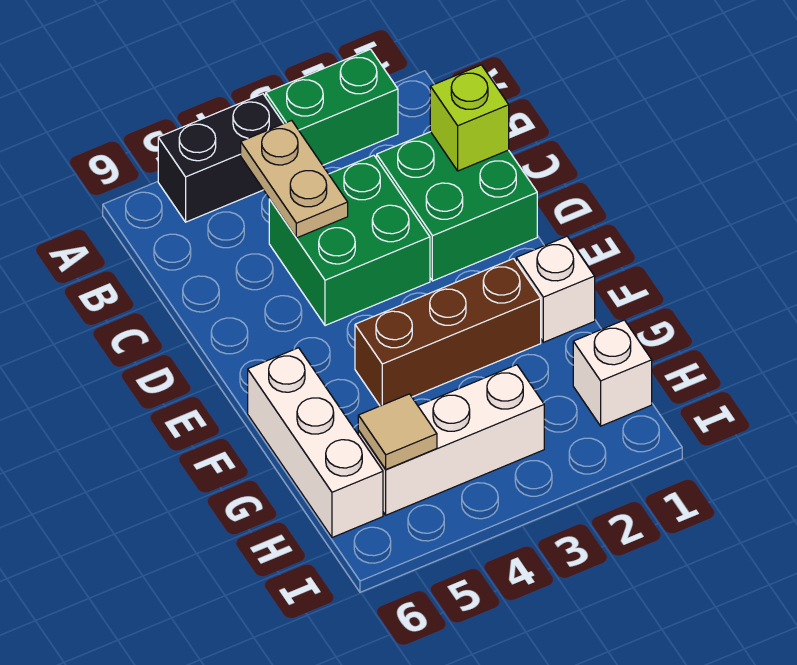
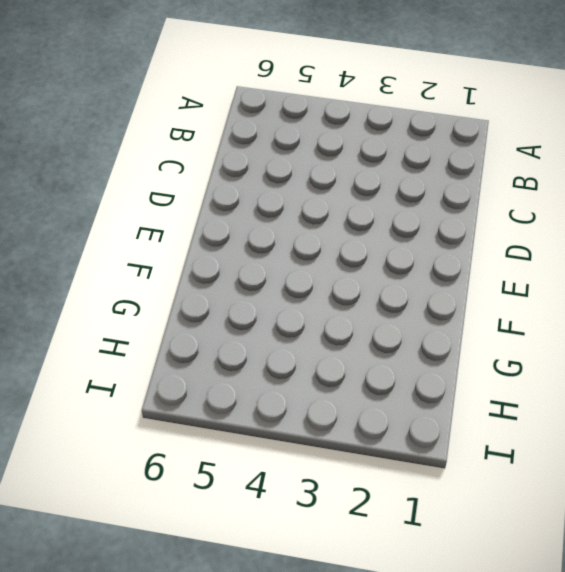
none -> green brick A2:A3 level 1
none -> black brick A4:A5 level 1
none -> green brick C1:D2 level 1

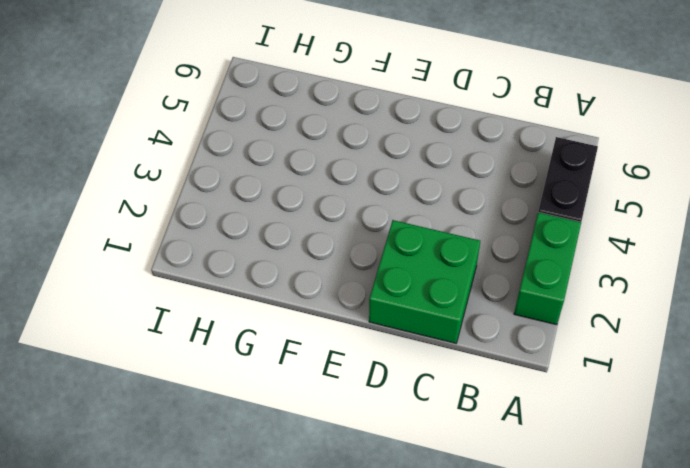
none -> green brick C3:D4 level 1
none -> white brick F1 level 1
none -> brown brick F2:F4 level 1

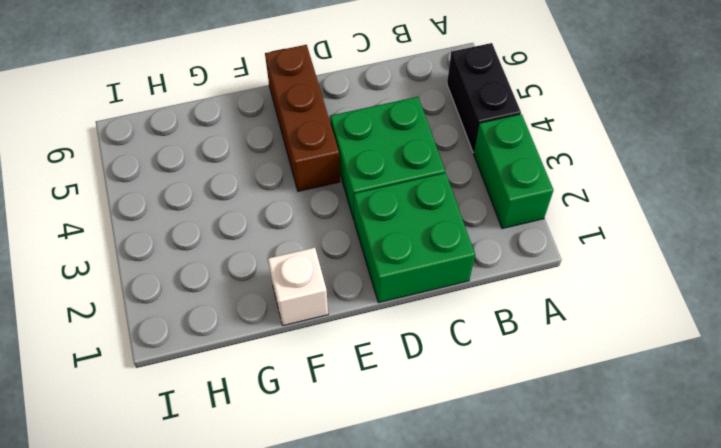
brown brick E4:E6 level 1 -> brown brick F2:F4 level 1
none -> white brick F6:H6 level 1
none -> white brick H1 level 1
none -> white brick H3:H5 level 1

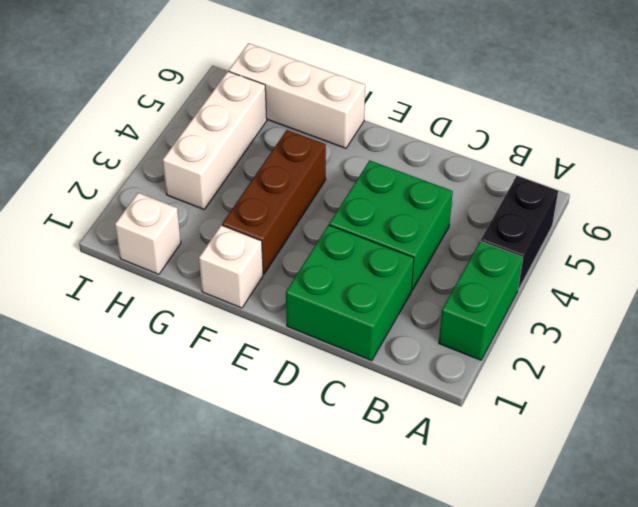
none -> tan plate B4:C4 level 2
none -> lime brick C1 level 2
none -> tan tile H5 level 2

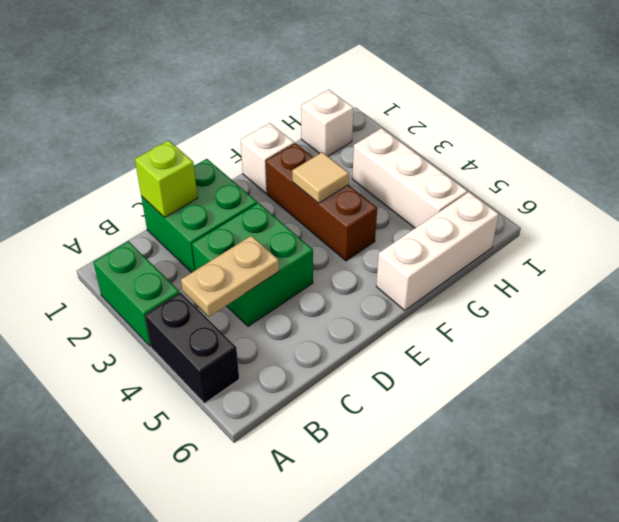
tan tile F3 level 2 -> tan tile H5 level 2

